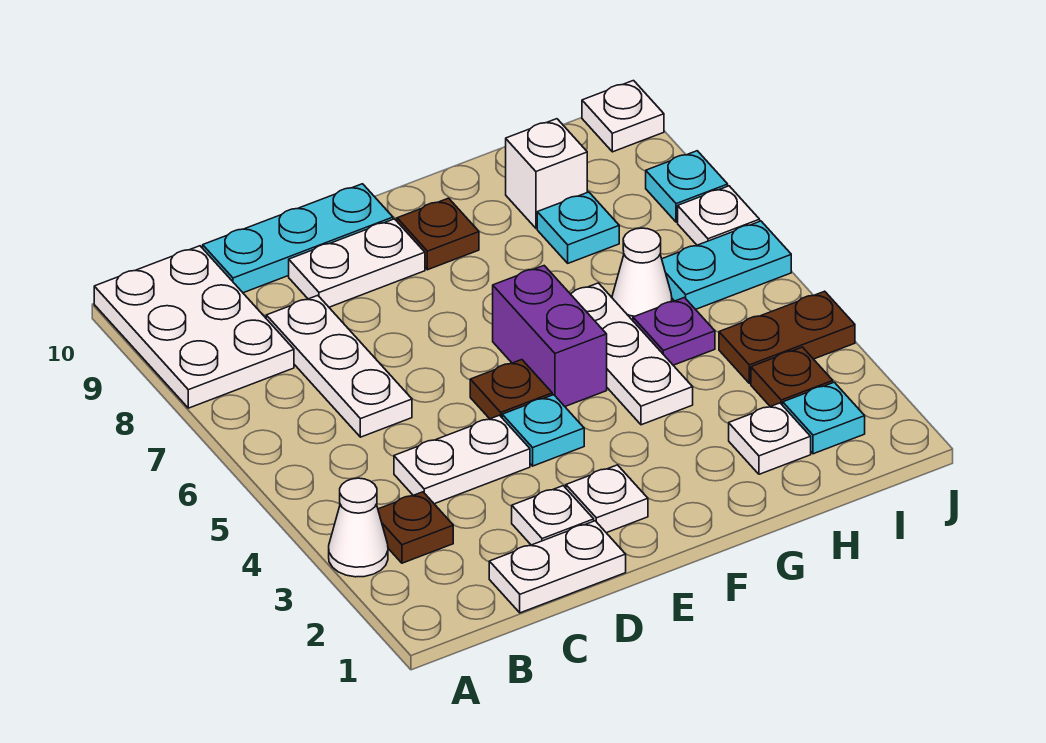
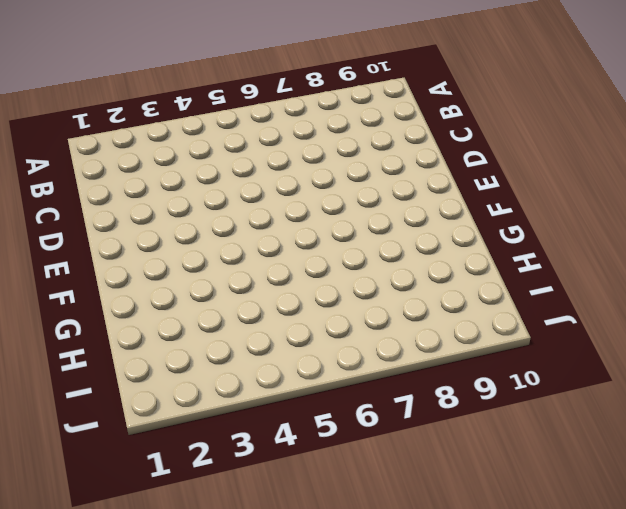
none -> white cone A3 level 1
none -> white plate A8:B10 level 1
none -> brown plate B3 level 1

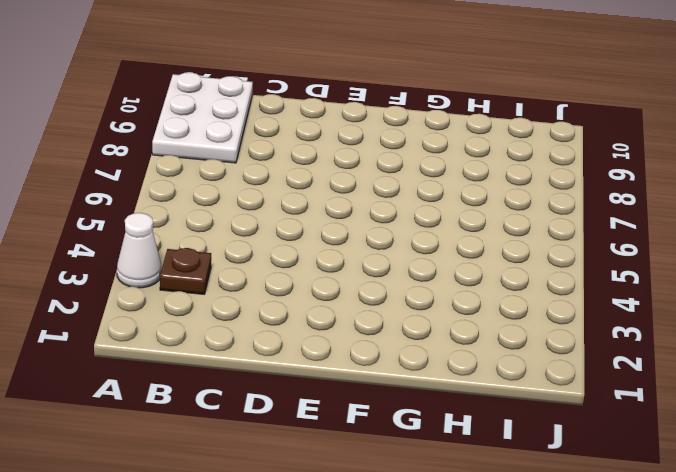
none -> white plate C1:D1 level 1
none -> white plate C4:D4 level 1
none -> white plate C6:C8 level 1

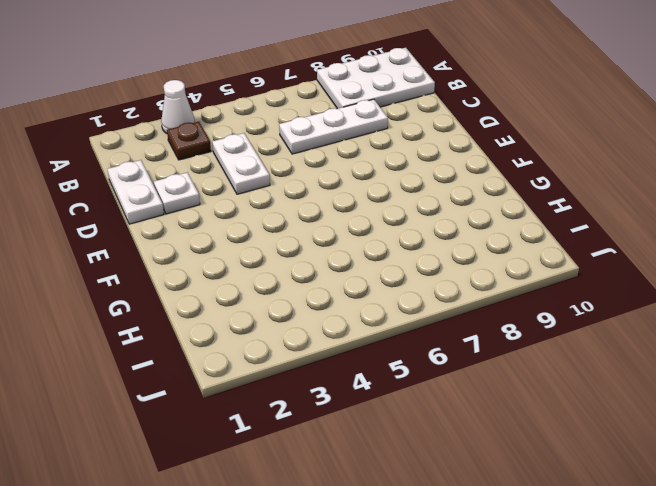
none -> cyan plate C10:E10 level 1
none -> white plate D9:E9 level 1
none -> white plate E2 level 1

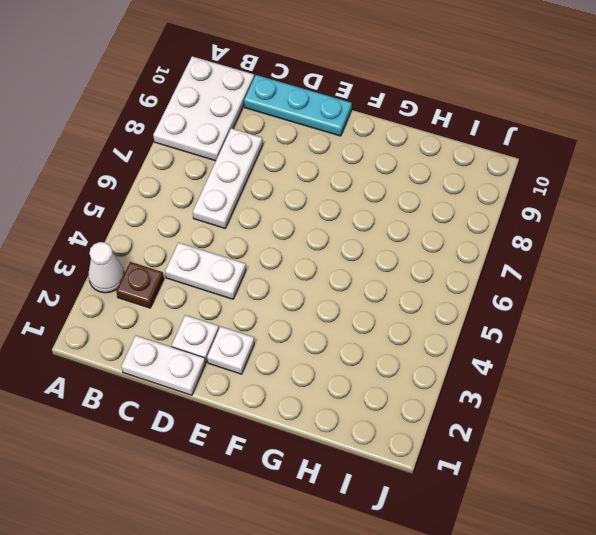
none -> white plate D9:E9 level 1
none -> cyan plate E4 level 1
none -> brown plate E5 level 1

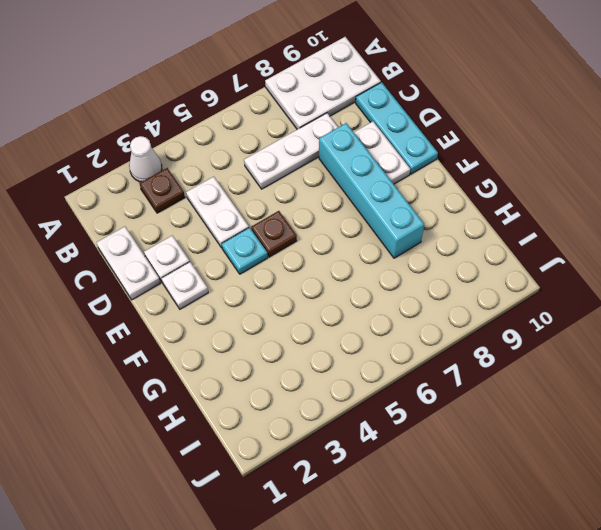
cyan brick D8:G8 level 1 -> none
none -> purple brick F5:F6 level 1
none -> brown plate F9 level 1
none -> white plate G4:G6 level 1

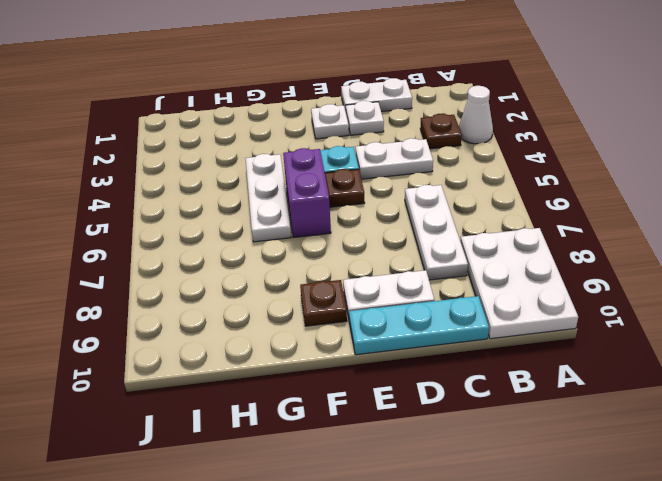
none -> white plate H2 level 1
none -> purple plate H5 level 1
none -> white cone H6 level 1

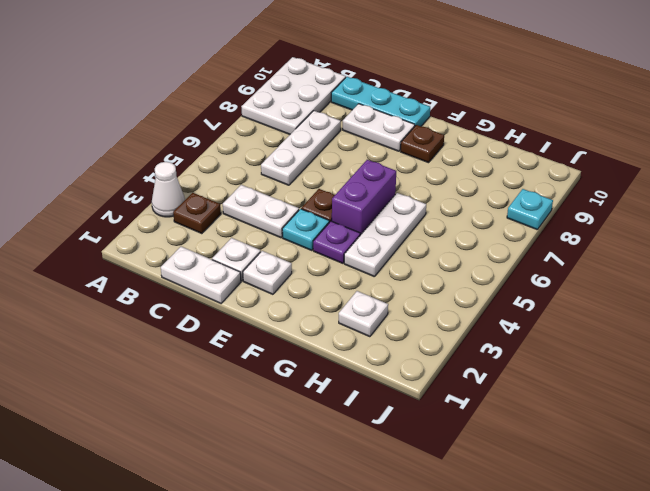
purple plate F4 level 1 -> purple plate H5 level 1
none -> white cone H6 level 1
none -> cyan plate H8 level 1
none -> white brick H9 level 1

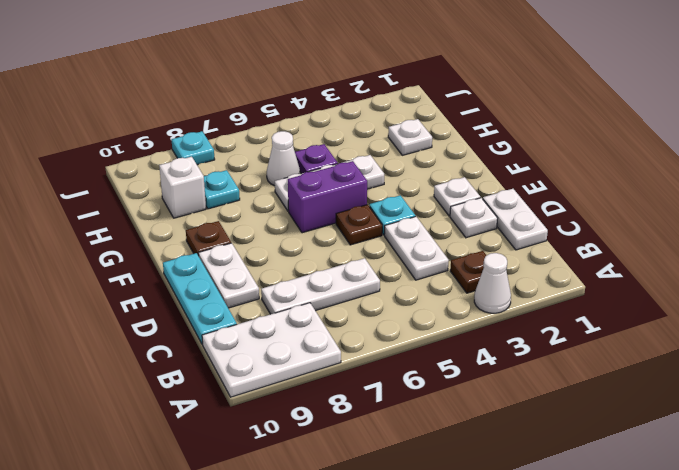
none -> cyan plate I2 level 1
none -> brown plate I3 level 1
none -> brown plate I4:J4 level 1

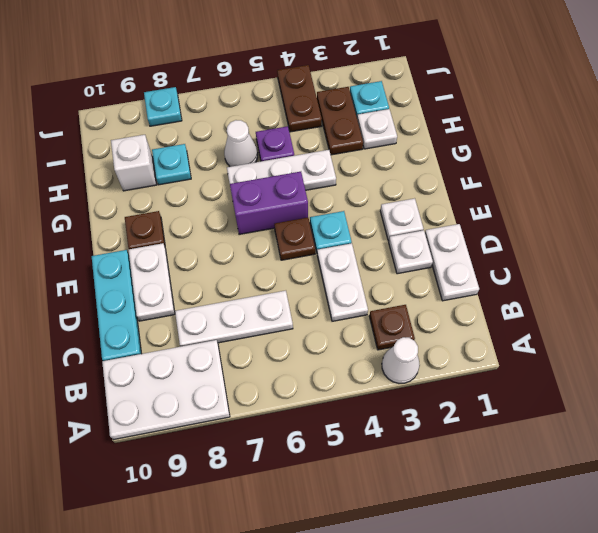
brown plate H3:I3 level 1 -> brown plate I3 level 1
none -> cyan plate I6:J6 level 1
none -> white plate J7 level 1
none -> white plate J10 level 1

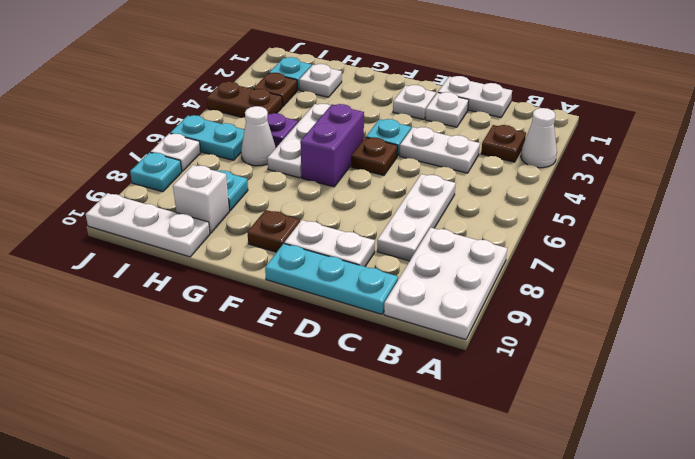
white plate H10:J10 level 1 -> white plate J10 level 1

